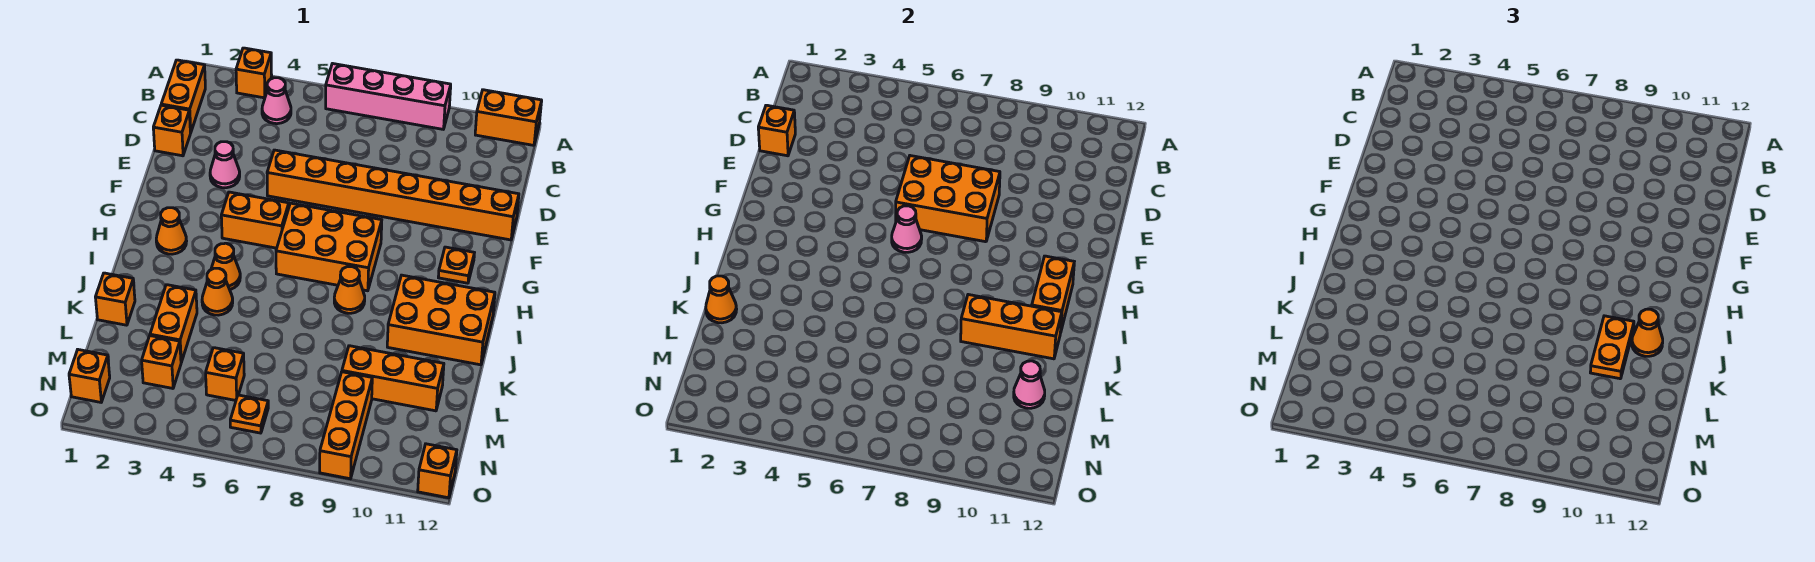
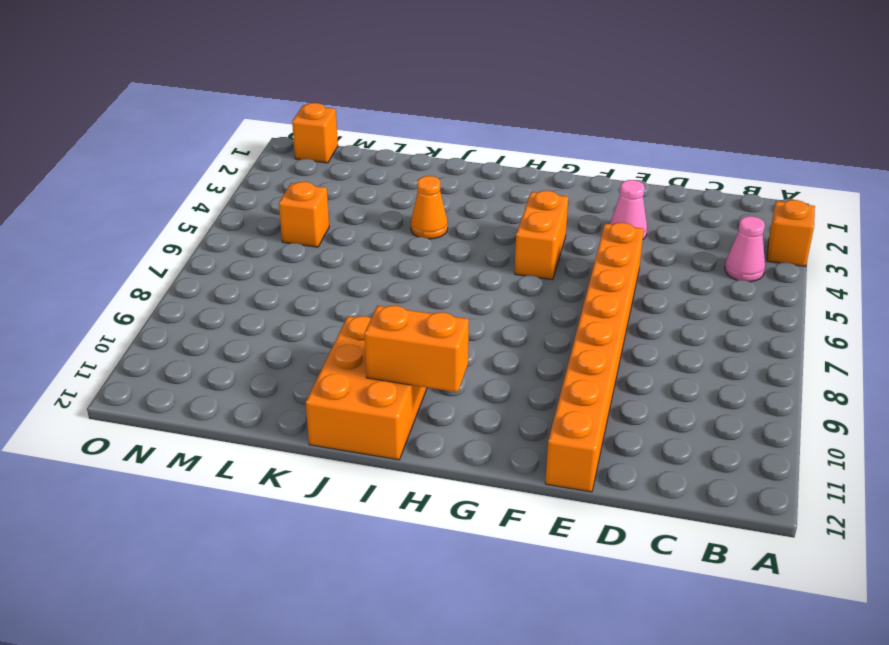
none -> pink brick A6:A9 level 1
none -> orange brick A11:A12 level 1
none -> orange brick B1:C1 level 1
none -> orange brick D1 level 1

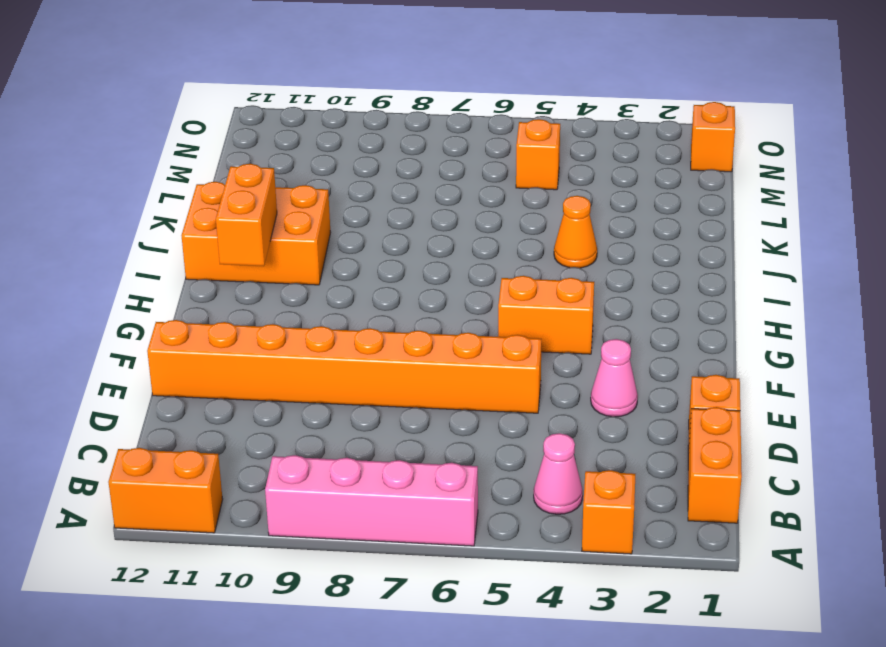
none -> orange brick G6:H8 level 1
none -> orange plate G11 level 1
none -> orange cone H2 level 1
none -> orange cone I4 level 1

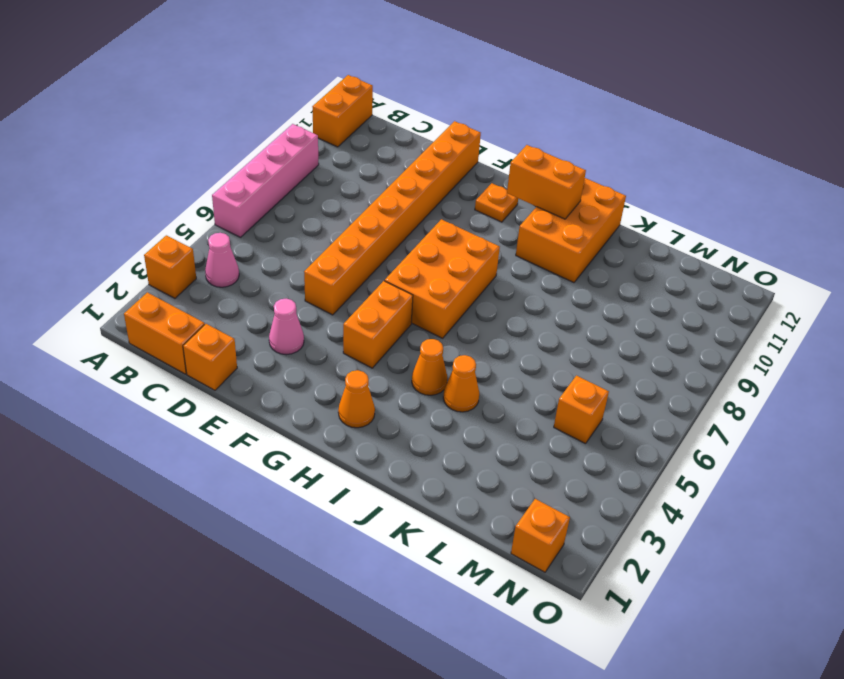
none -> orange cone I8 level 1
none -> orange brick K1 level 1
none -> orange brick K3:L3 level 1
none -> orange brick L9:L11 level 1

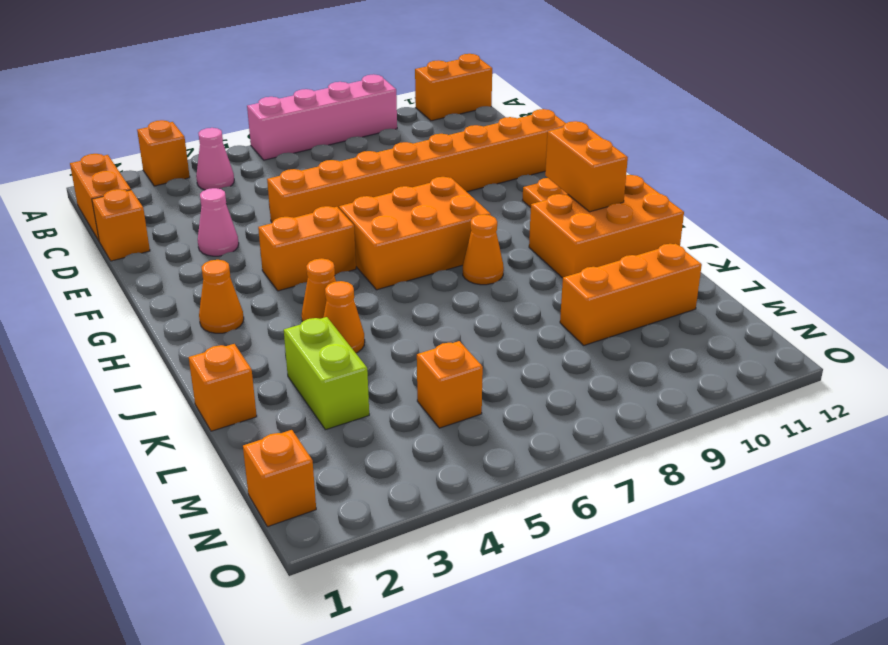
lime brick K3:L3 level 1 -> orange brick K3:L3 level 1
none -> orange brick M3 level 1
none -> orange brick M9:O9 level 1
none -> orange plate N6 level 1
none -> orange brick O12 level 1

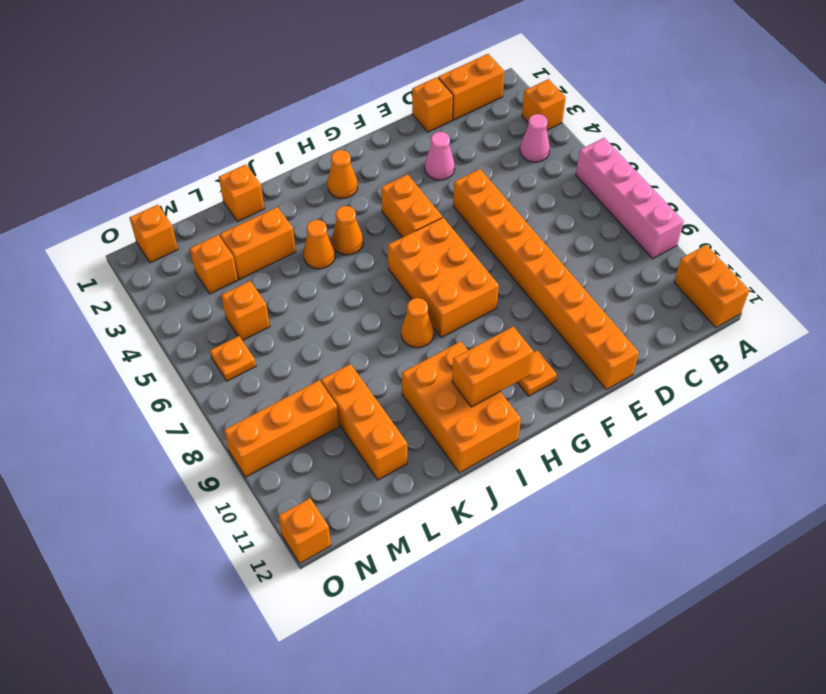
none -> orange brick D1 level 2
none -> orange brick E6:F8 level 2
none -> pink cone G6 level 2
none -> orange brick J9:J11 level 2

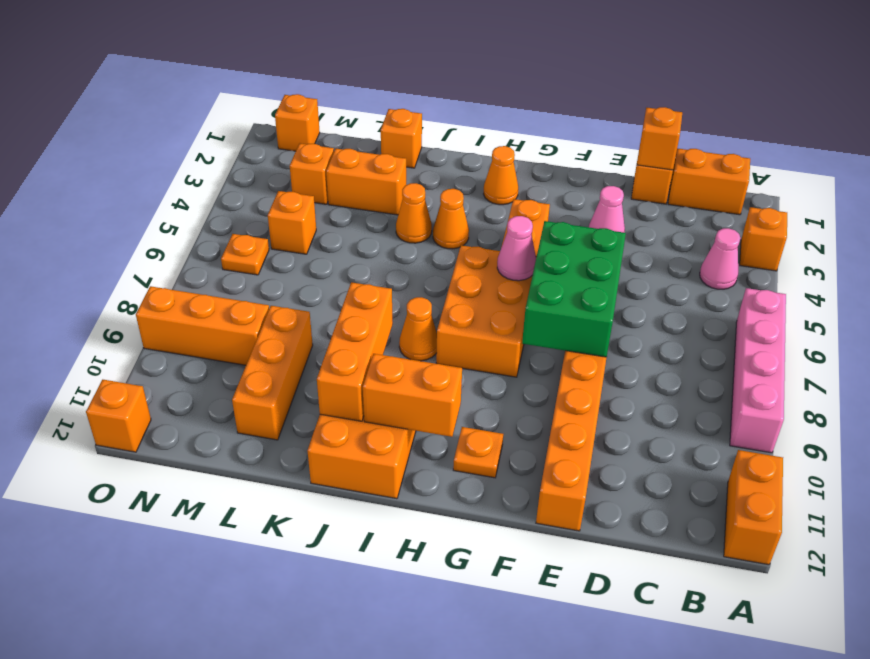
green brick E6:F8 level 2 -> orange brick E6:F8 level 2
none -> orange cone K1 level 2
none -> pink cone L11 level 2
none -> orange plate J10:K10 level 3
none -> orange cone J11 level 3

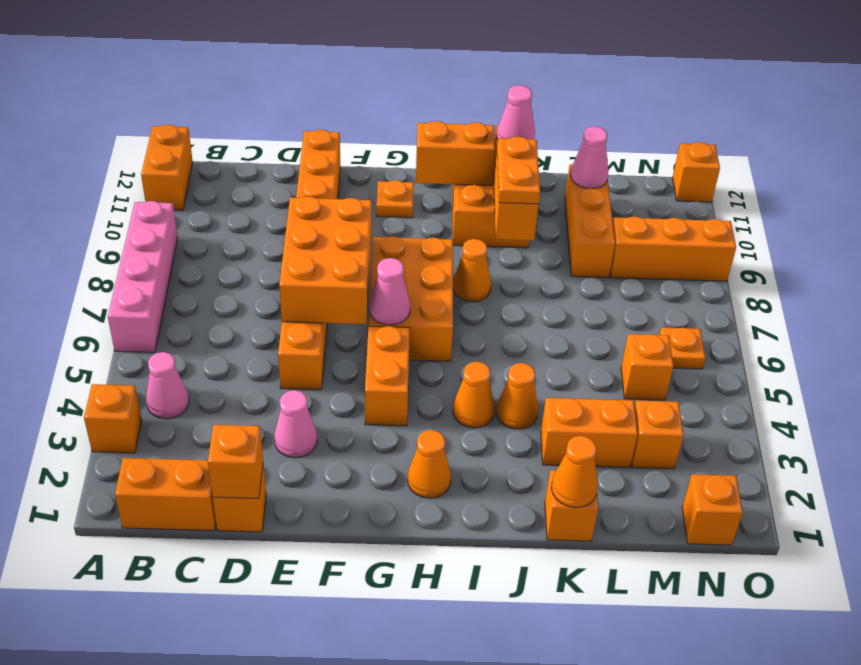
orange plate J9:J10 level 3 -> orange plate J10:K10 level 3
pink cone J11 level 3 -> orange cone J11 level 3

